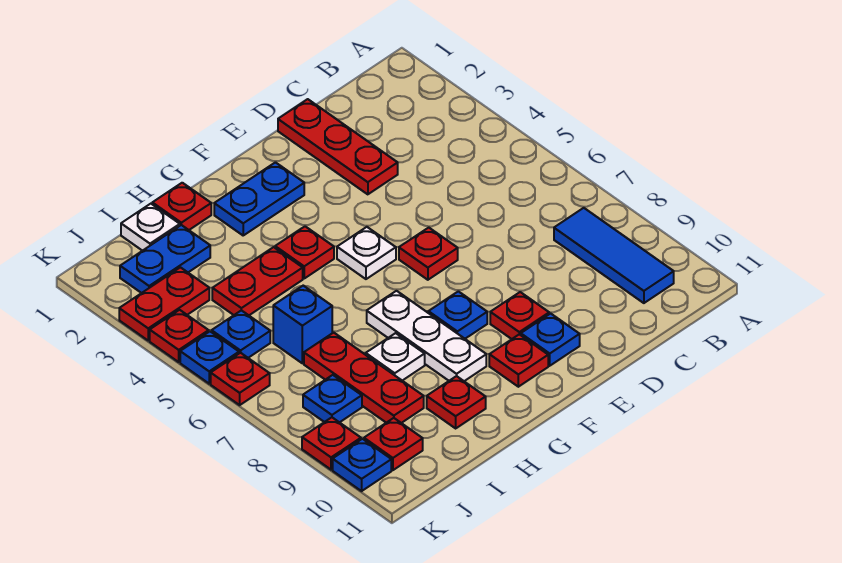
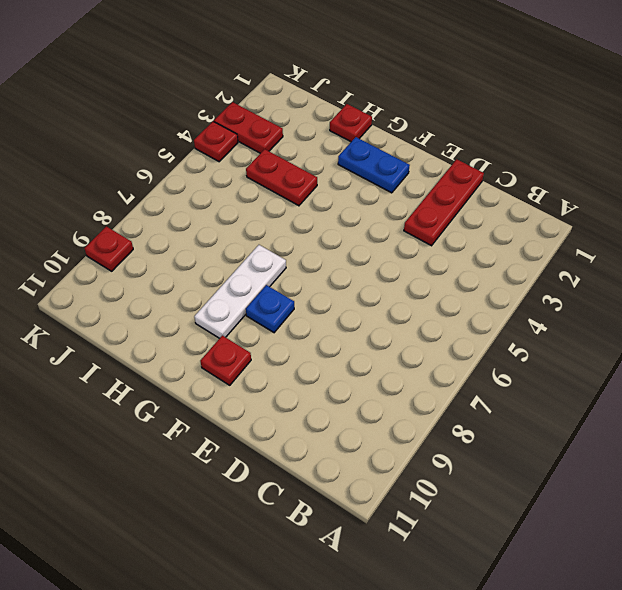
none -> blue tile B8:B10 level 1
none -> red plate E6 level 1
none -> red plate E9 level 1

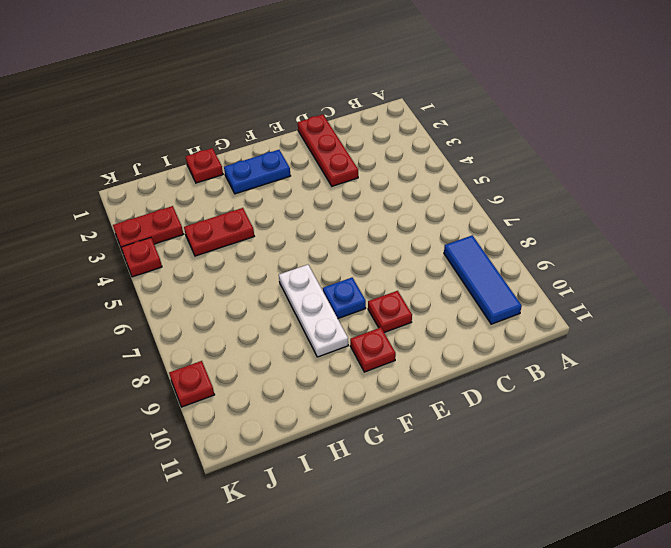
none -> red plate E6 level 1
none -> blue plate E10 level 1
none -> white plate F5 level 1

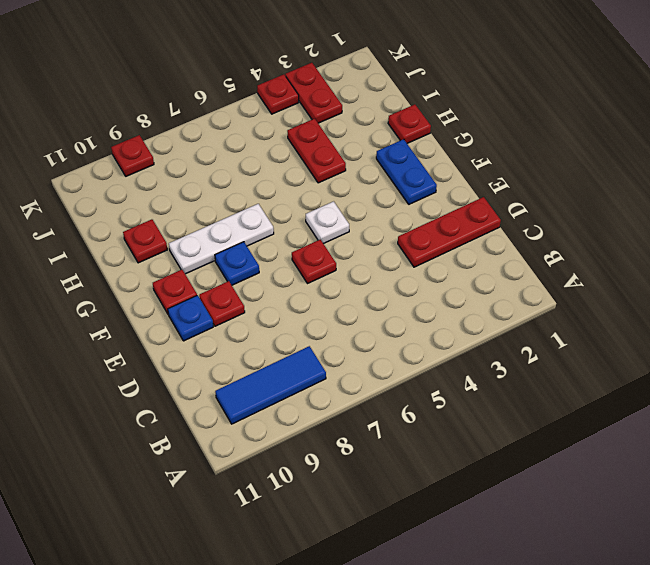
none -> red plate G4 level 1
none -> white plate H8 level 1
none -> white plate I1 level 1

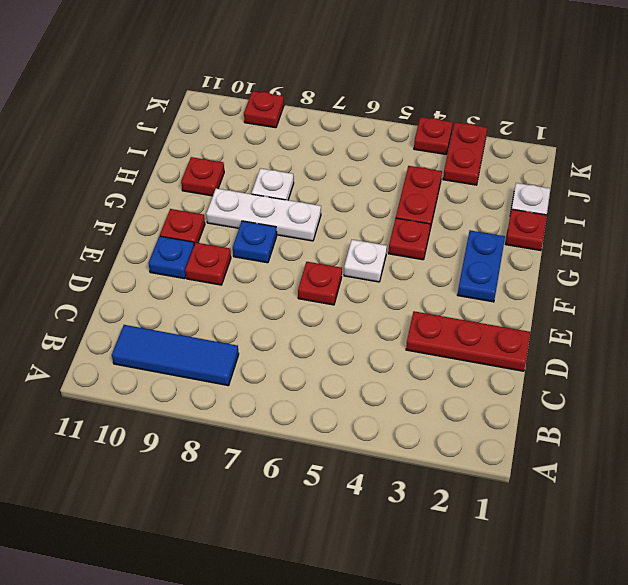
none -> blue plate I2:J2 level 1
none -> blue brick I6 level 1
none -> red plate I7:I9 level 1

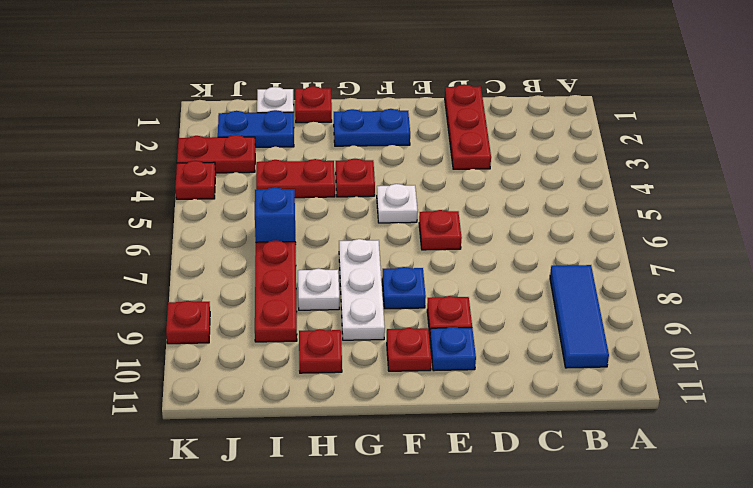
none -> blue plate J5 level 1
none -> blue plate J8 level 1
none -> red plate J10 level 1

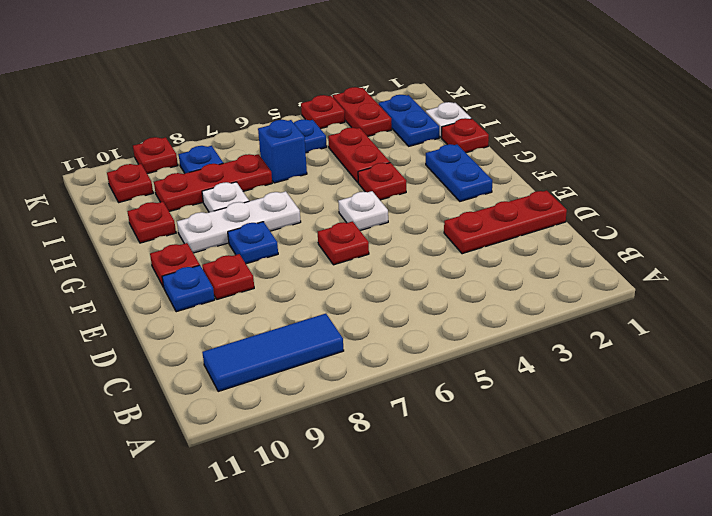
none -> blue plate K5 level 1
none -> red plate K6 level 1
none -> blue plate K10 level 1

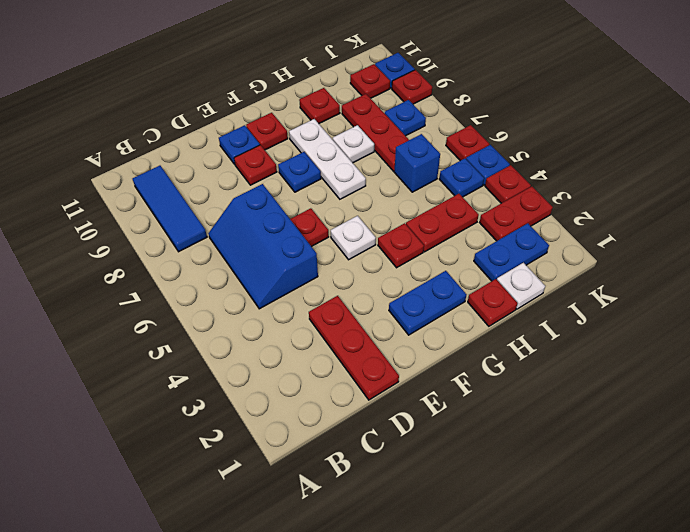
blue slope C5:D7 level 1 top D -> none

